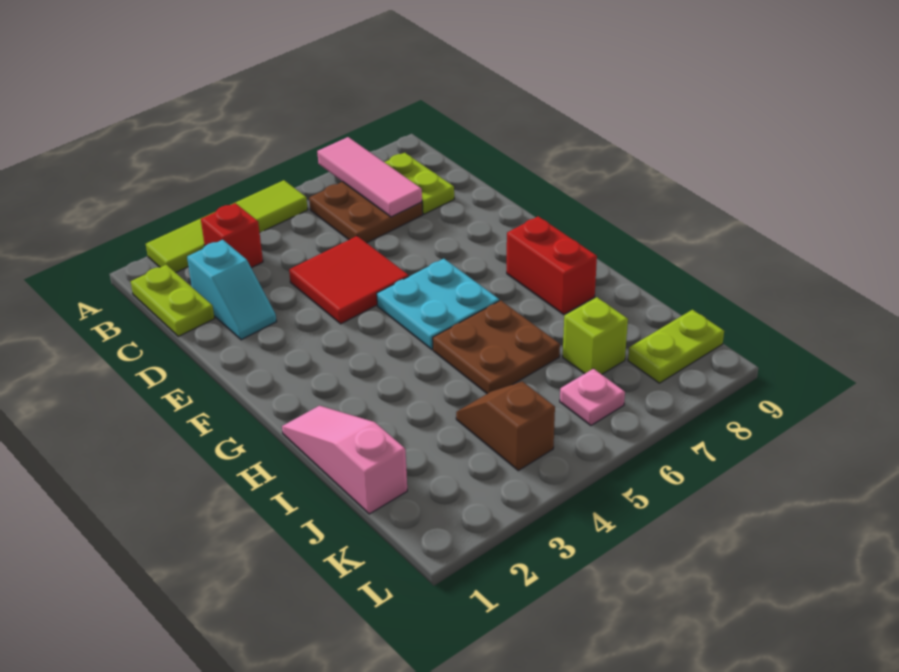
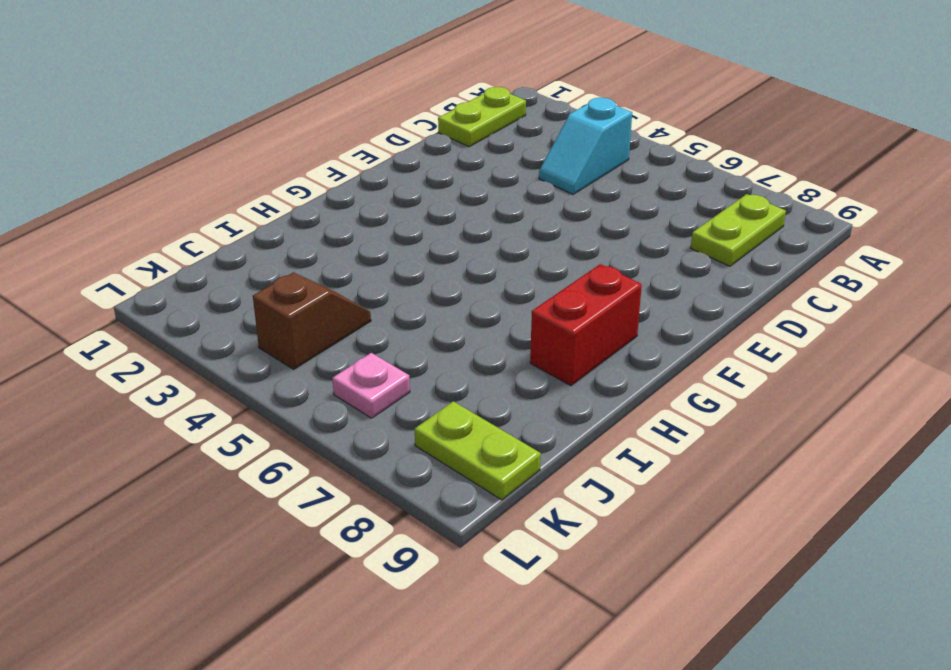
cyan slope B4:C4 level 1 top B -> cyan slope C2:D2 level 1 top C
none -> lime tile A2:A5 level 1
none -> red brick B3 level 1
none -> brown plate B6:C7 level 1

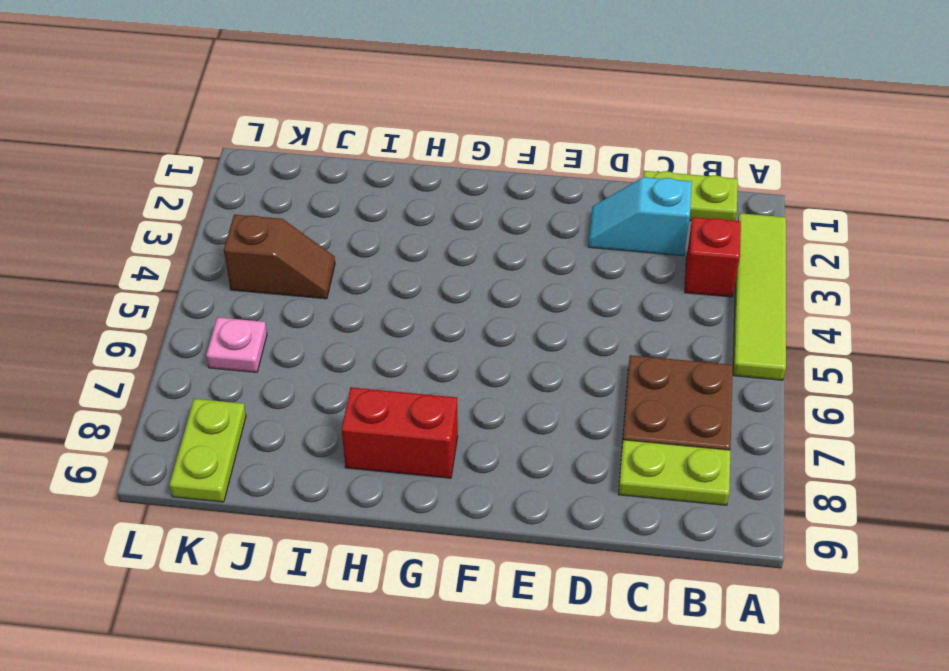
none -> red tile D4:E5 level 1
none -> cyan plate F5:G6 level 1
none -> pink slope H1:J1 level 1 top J

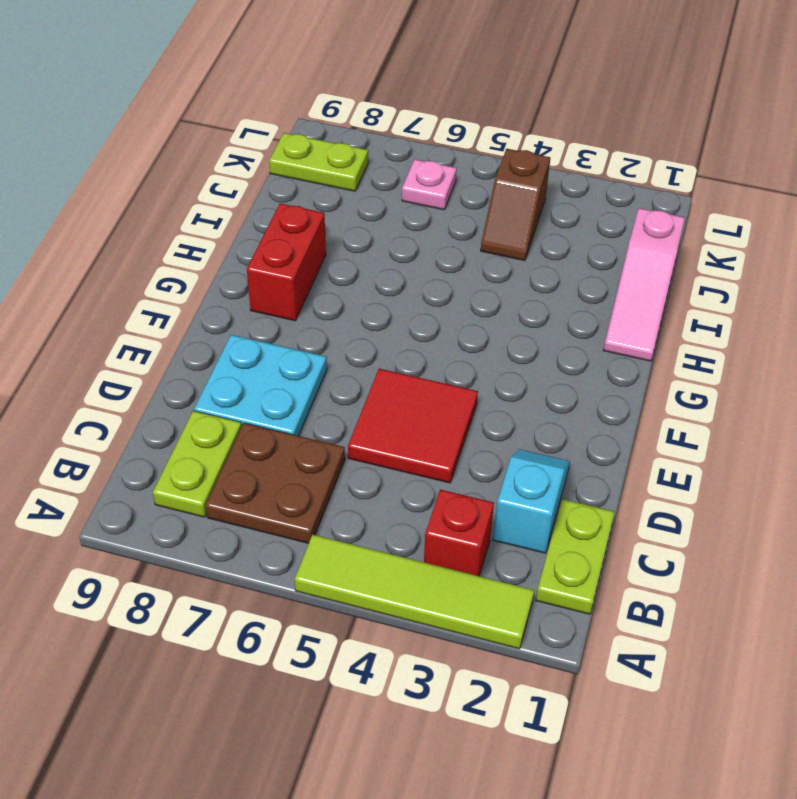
cyan plate D7:E8 level 1 -> cyan plate F5:G6 level 1
none -> brown plate H5:I6 level 1
none -> lime brick J7 level 1
none -> pink tile A7:C7 level 2

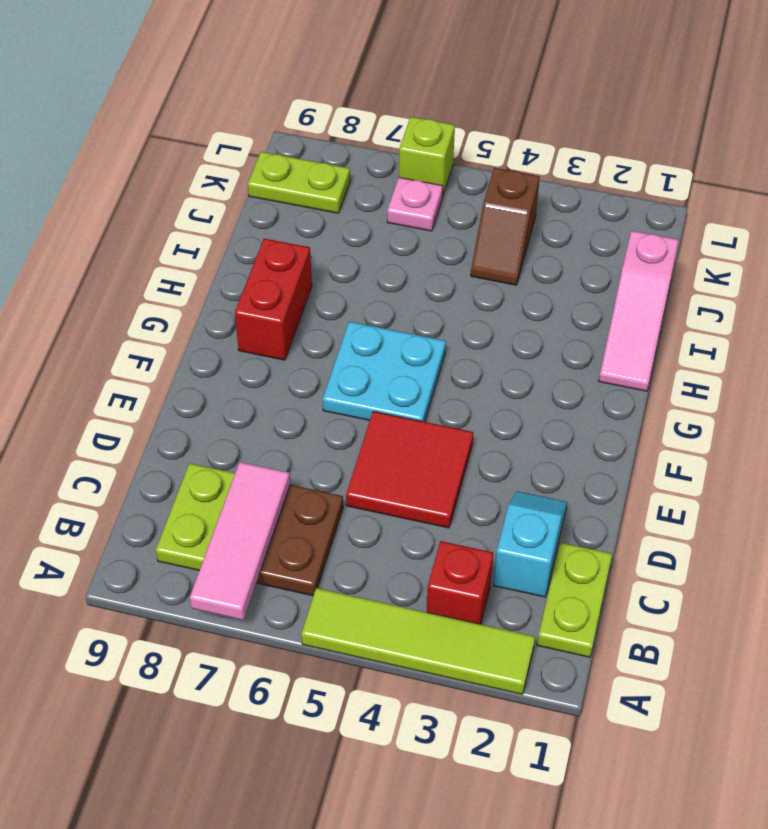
lime brick L6 level 1 -> lime brick J7 level 1
none -> brown plate H5:I6 level 1

